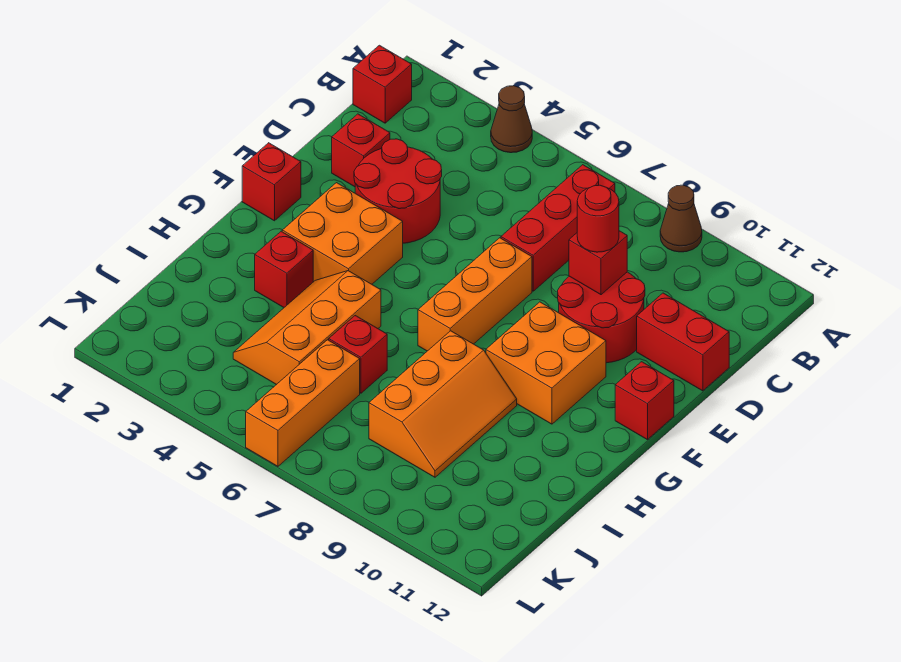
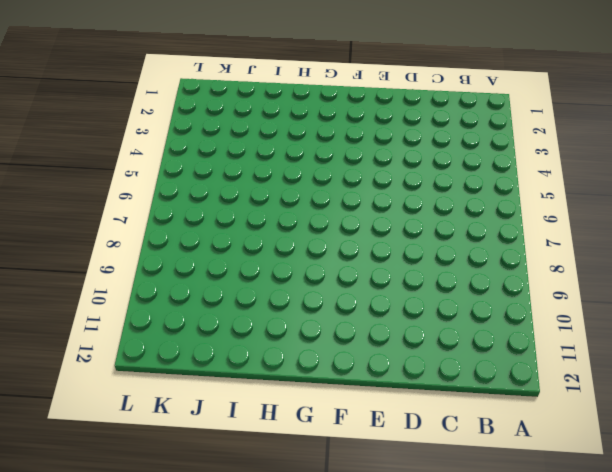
none -> brown cone A4 level 1
none -> brown cone A9 level 1
none -> red brick B1 level 1

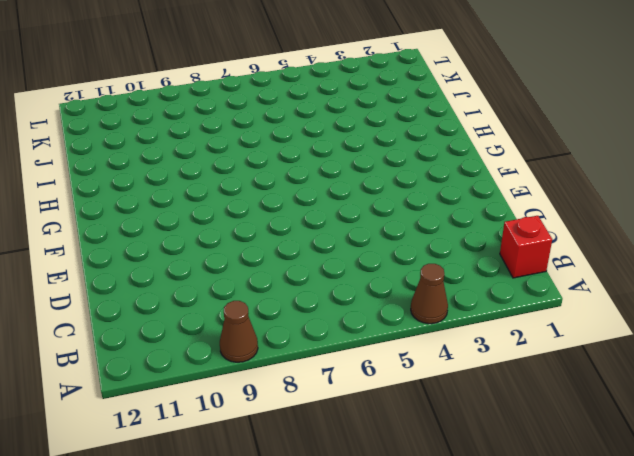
none -> red brick B7:D7 level 1
none -> red brick D2 level 1
none -> red round brick D3:E4 level 1

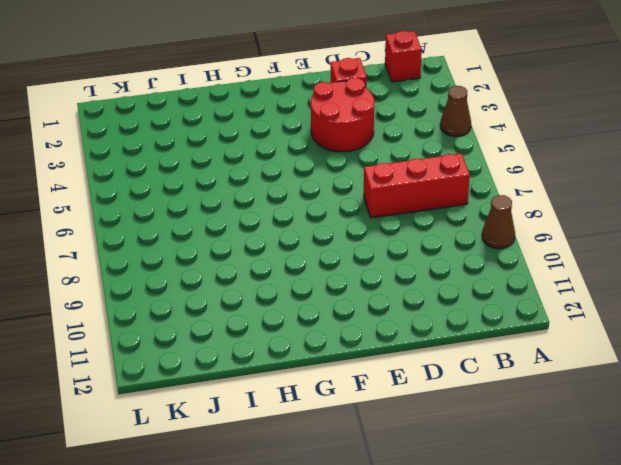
none -> red round brick D9:E10 level 1
none -> red brick D11:D12 level 1
none -> orange brick E7:G7 level 1

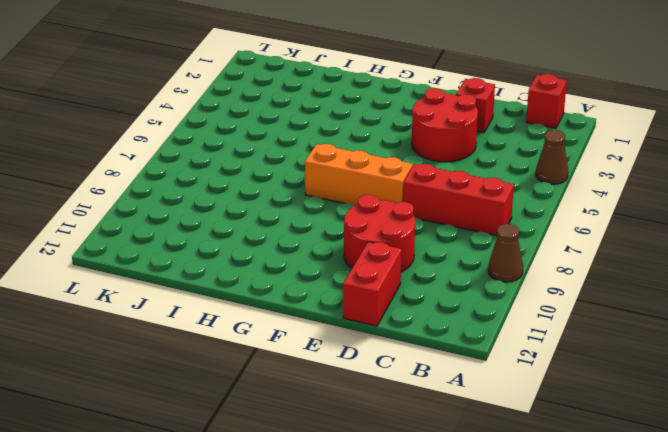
none -> red brick F1 level 1
none -> orange brick F3:G4 level 1
none -> orange brick F9:G10 level 1

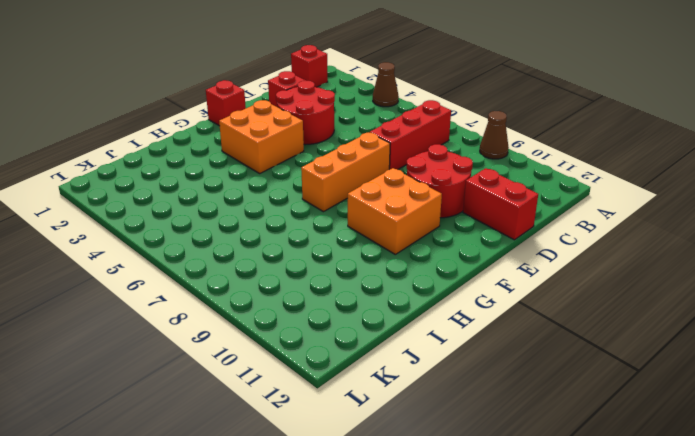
none -> red brick F12 level 1
none -> red brick H3 level 1
none -> orange slope H4:J5 level 1 top 5

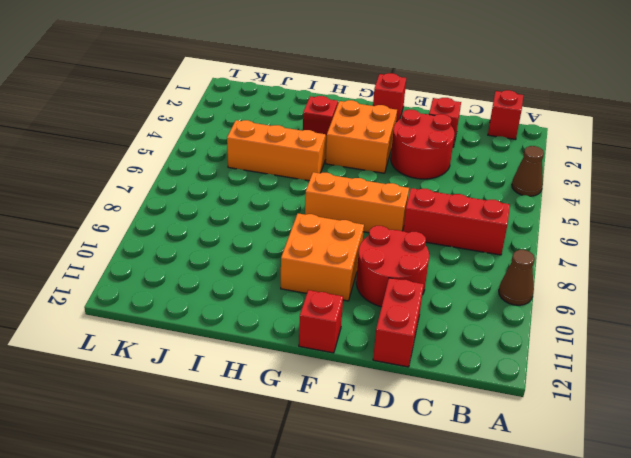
none -> orange slope H8:J9 level 1 top 8
none -> red brick I6 level 1
none -> orange brick J6:L6 level 1

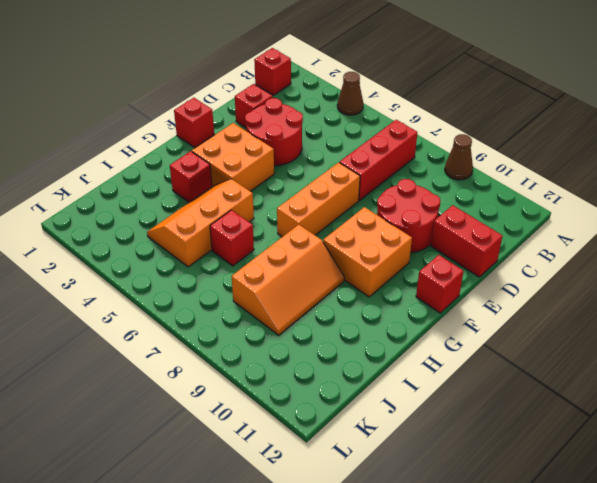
none -> orange brick J6:L6 level 1
none -> red brick D9 level 2
none -> red round brick D9 level 3

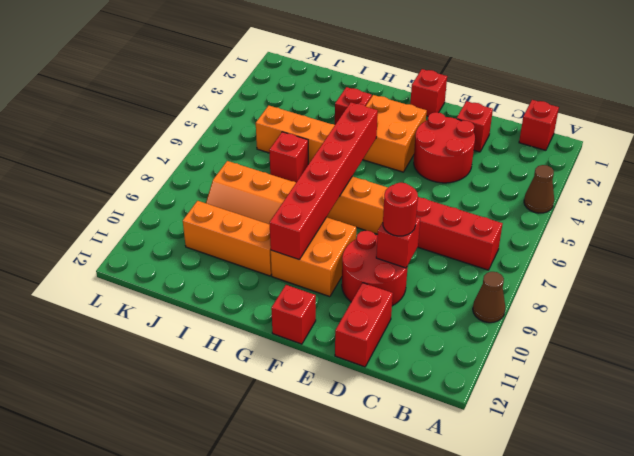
red brick G5:G10 level 2 -> none
orange brick H10:J10 level 1 -> orange brick J6:L6 level 1

